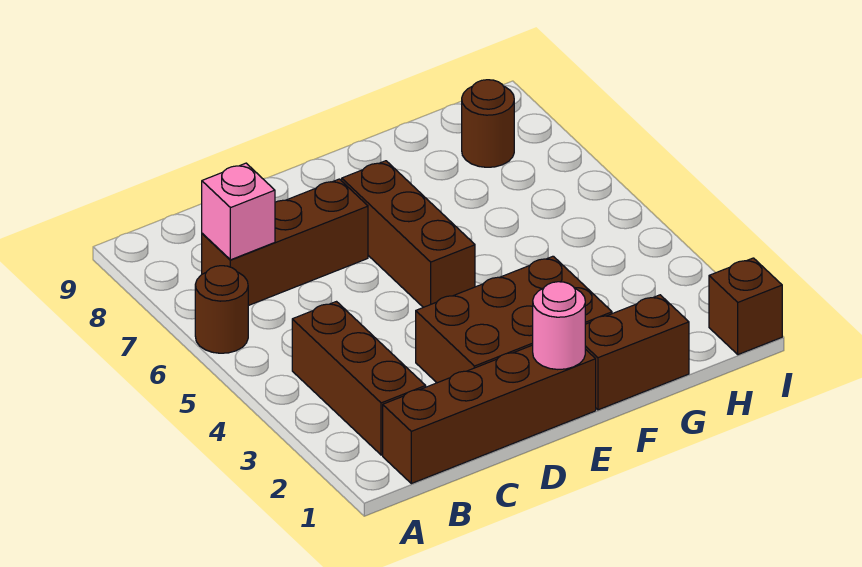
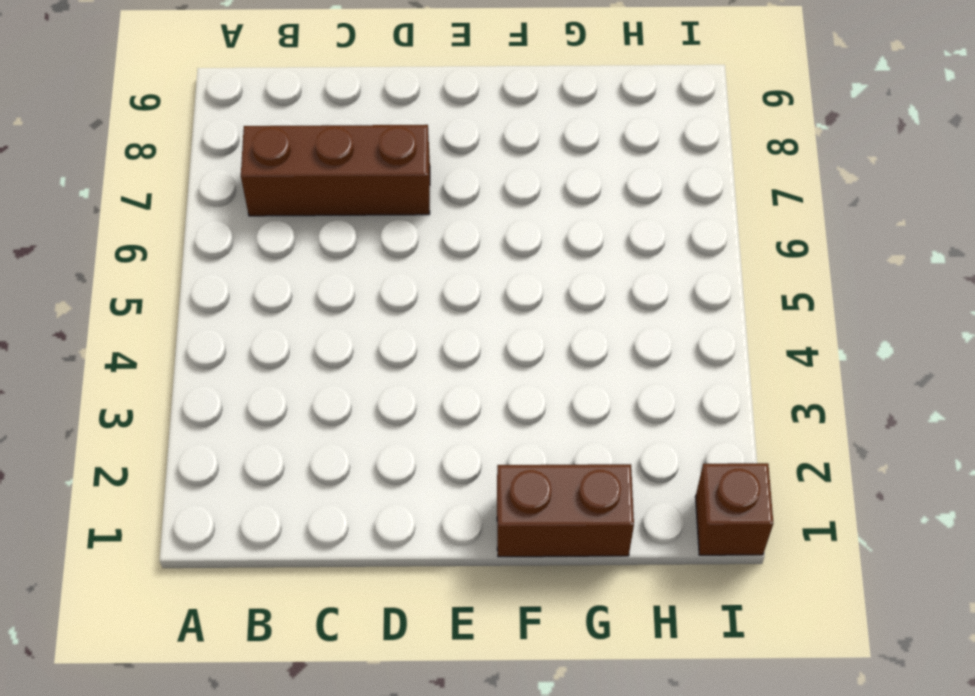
none -> brown round brick A6 level 1
none -> brown brick B1:E1 level 1

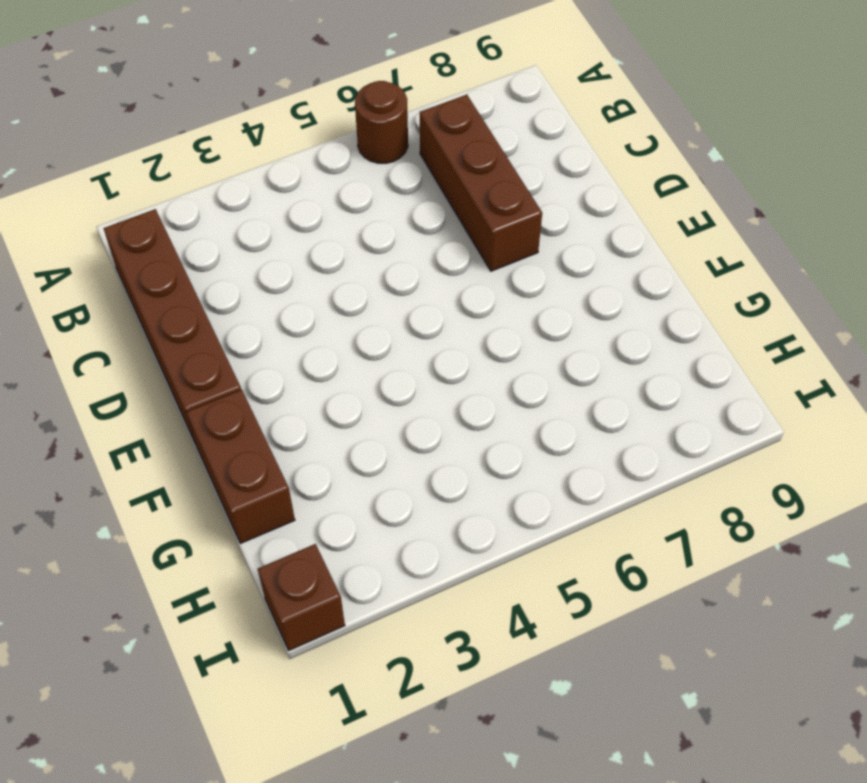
none -> brown brick B2:B4 level 1
none -> brown brick D2:F3 level 1

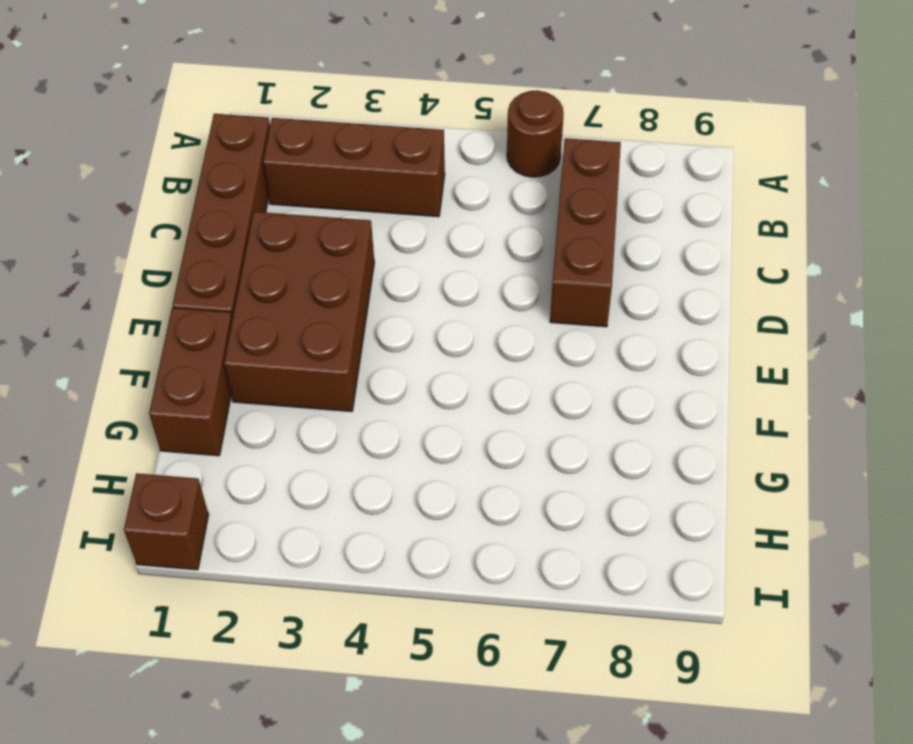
none -> brown brick E5:E7 level 1
none -> brown round brick H8 level 1

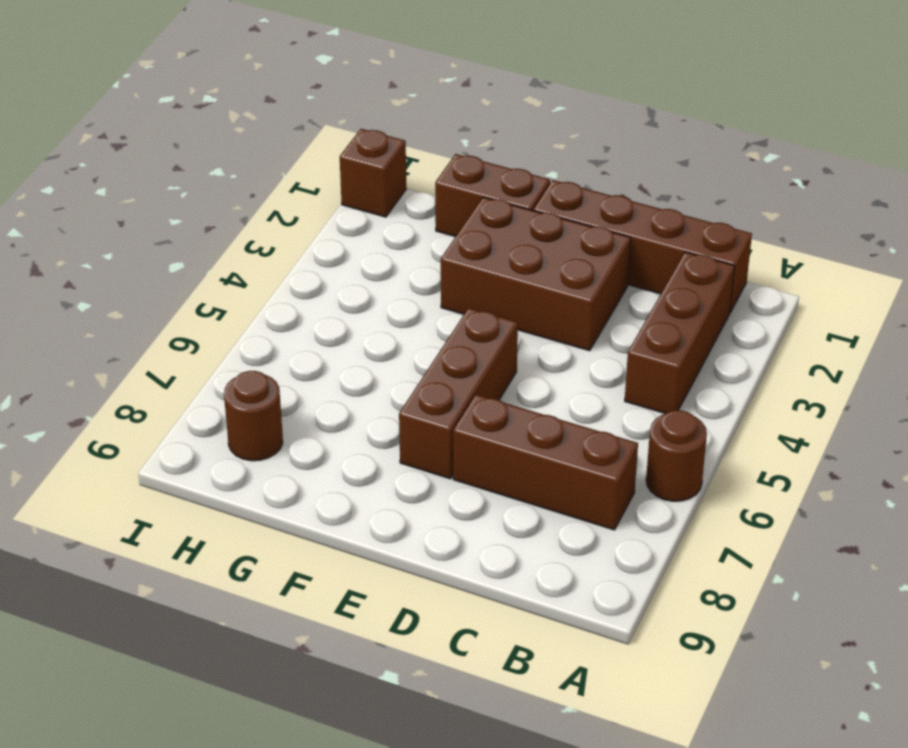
none -> pink brick B7 level 2
none -> pink round brick E1 level 2

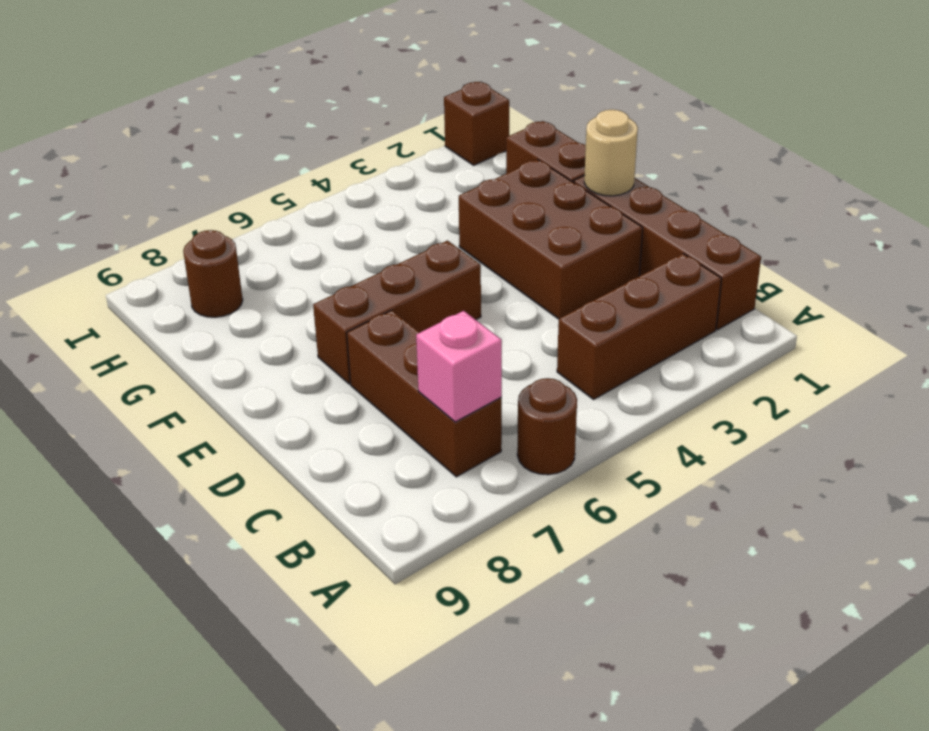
tan round brick E1 level 2 -> pink round brick E1 level 2

